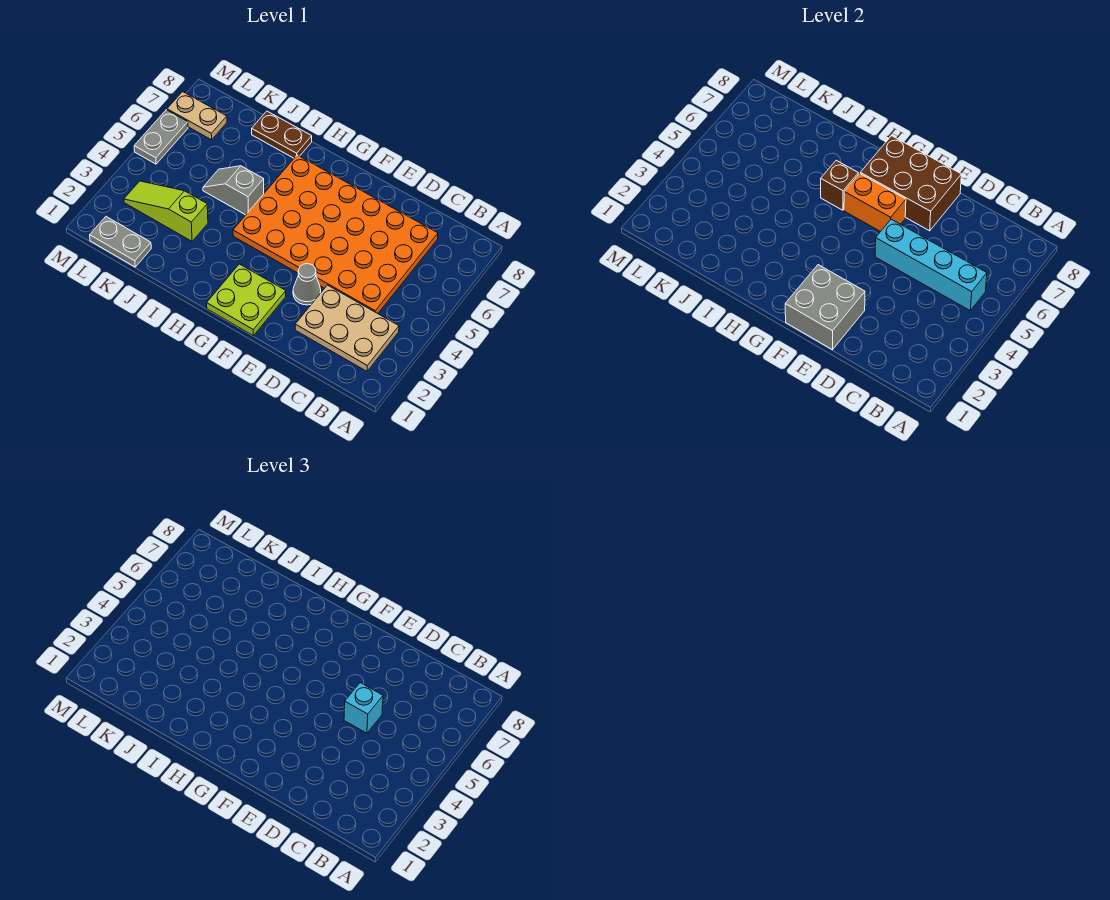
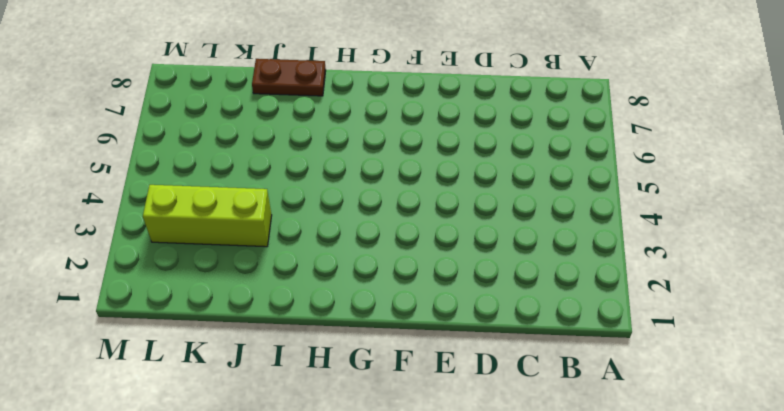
lime brick J3:L3 level 1 -> lime slope J3:L3 level 1 top J
none -> tan plate B2:D3 level 1
none -> orange plate C4:H7 level 1
none -> grey cone E3 level 1

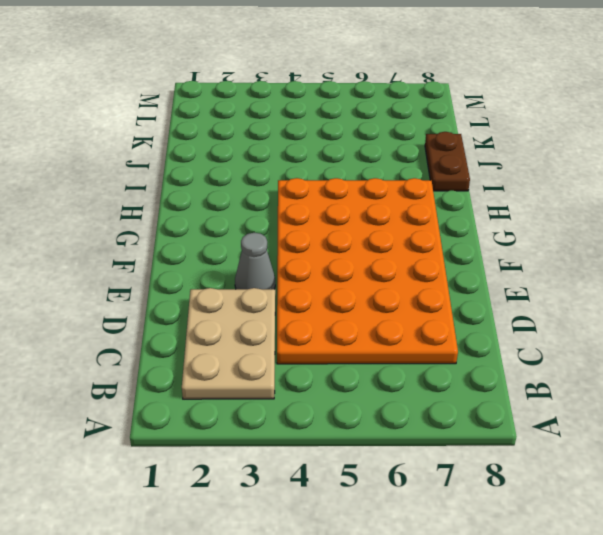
none -> lime plate F1:G2 level 1
none -> grey slope I5:J5 level 1 top I
none -> lime slope J3:L3 level 1 top J

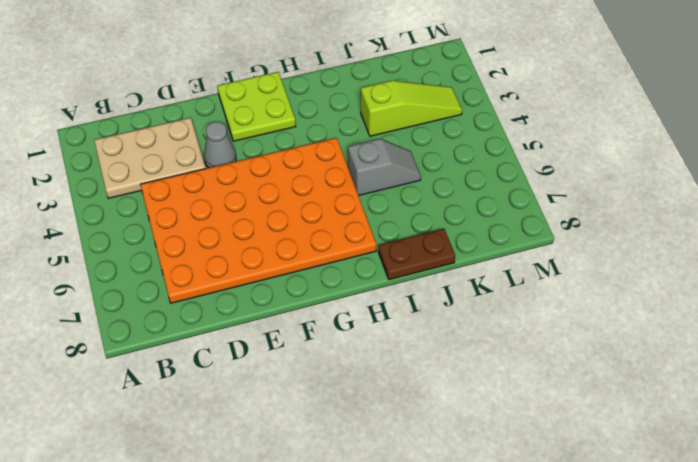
none -> grey plate K1:L1 level 1
none -> tan plate L7:M7 level 1
none -> grey plate M5:M6 level 1

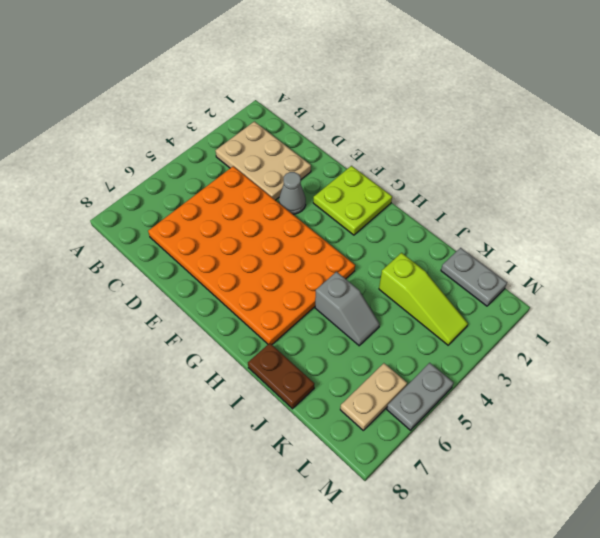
tan plate L6:L7 level 1 -> tan plate L7:M7 level 1
none -> cyan brick B5:E5 level 2
none -> grey brick E1:F2 level 2
none -> brown brick E7:G8 level 2

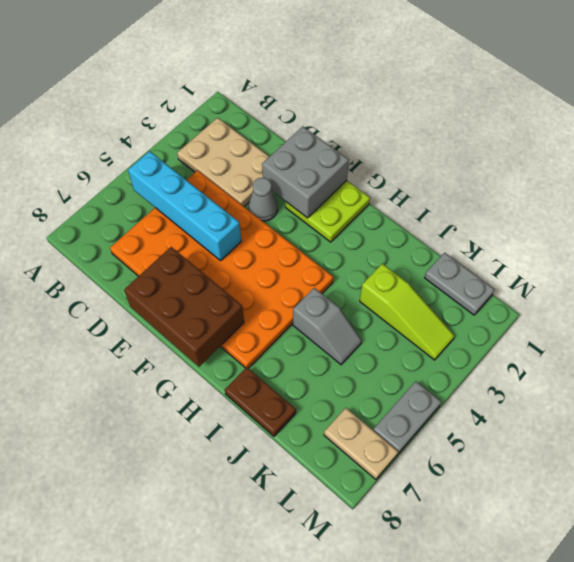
none -> orange brick F6:G6 level 2
none -> brown brick H6 level 2
none -> cyan brick D5 level 3

